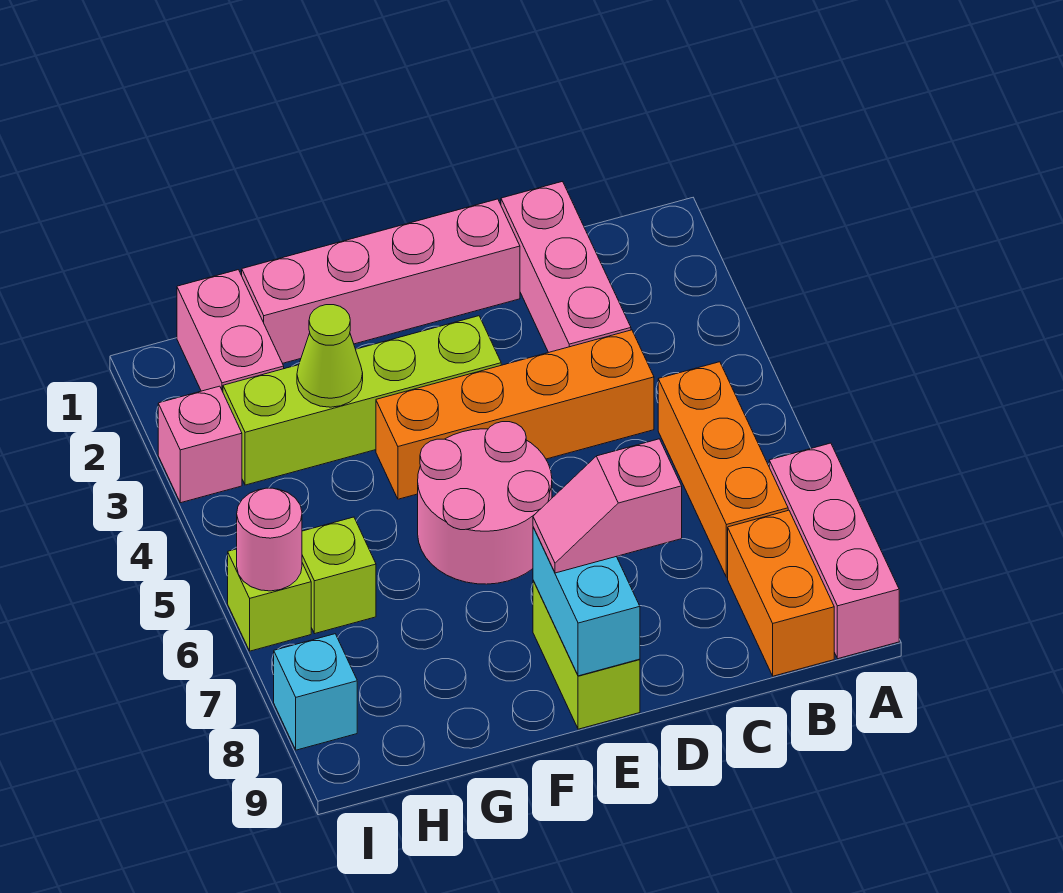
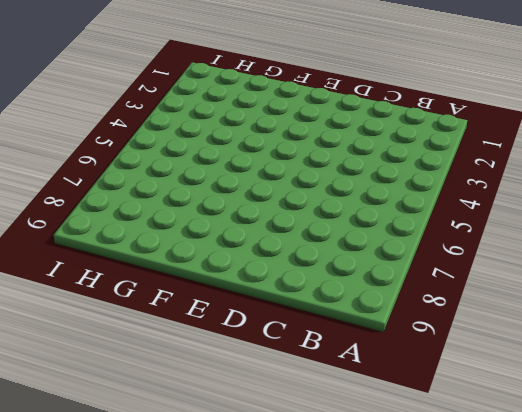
none -> pink brick A7:A9 level 1
none -> orange brick B5:B7 level 1
none -> orange brick B8:B9 level 1

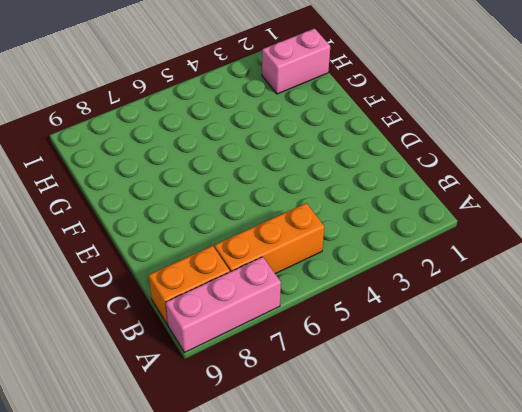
none -> pink brick C1:C3 level 1
none -> orange brick C4:F4 level 1
none -> pink brick D1:G1 level 1

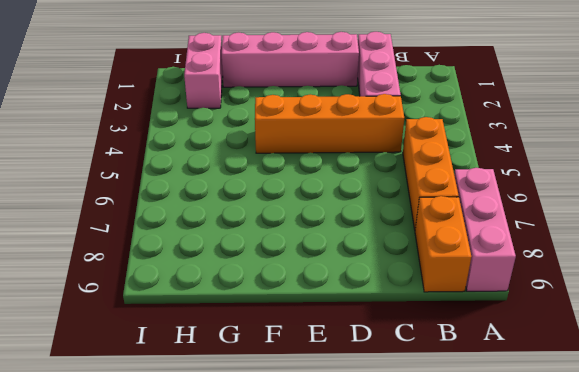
none -> lime brick E3:H3 level 1
none -> pink round brick E5:F6 level 1
none -> lime brick E8:E9 level 1

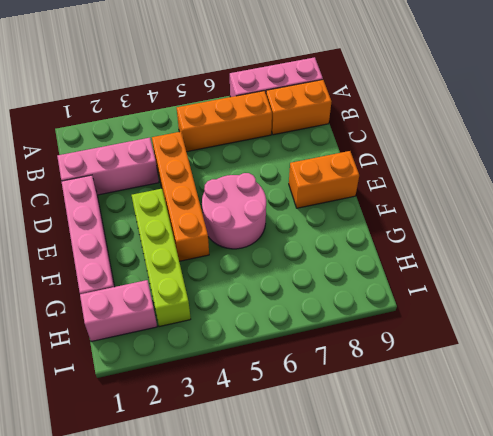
orange brick E8:E9 level 1 -> lime brick E8:E9 level 1
none -> lime brick H6 level 1
none -> pink brick I3 level 1
none -> lime brick I6 level 1

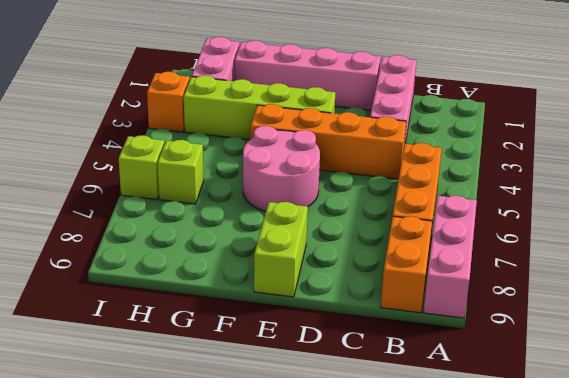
orange brick I3 level 1 -> pink brick I3 level 1
none -> cyan brick I8 level 1
none -> cyan brick E8:E9 level 2
none -> lime cone G3 level 2

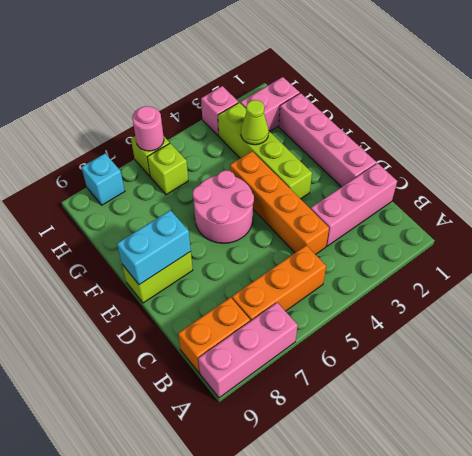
none -> pink slope D8:E8 level 3 top D

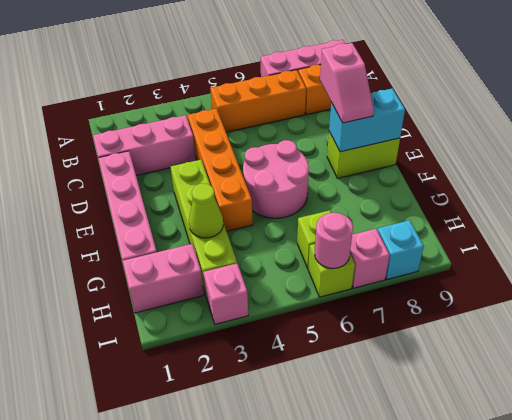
pink brick I7 level 1 -> none

